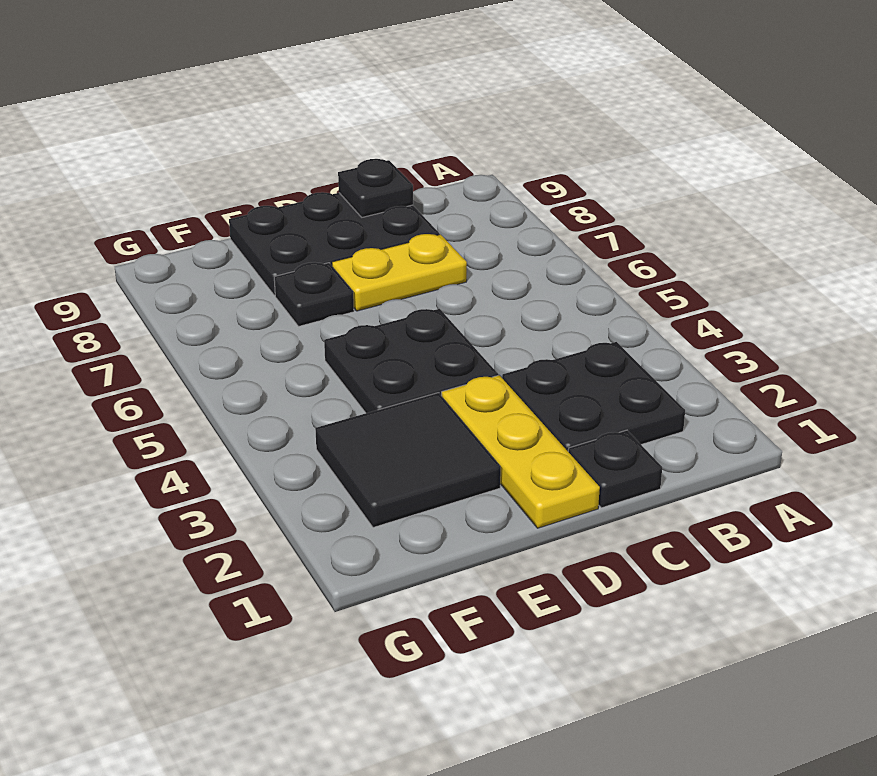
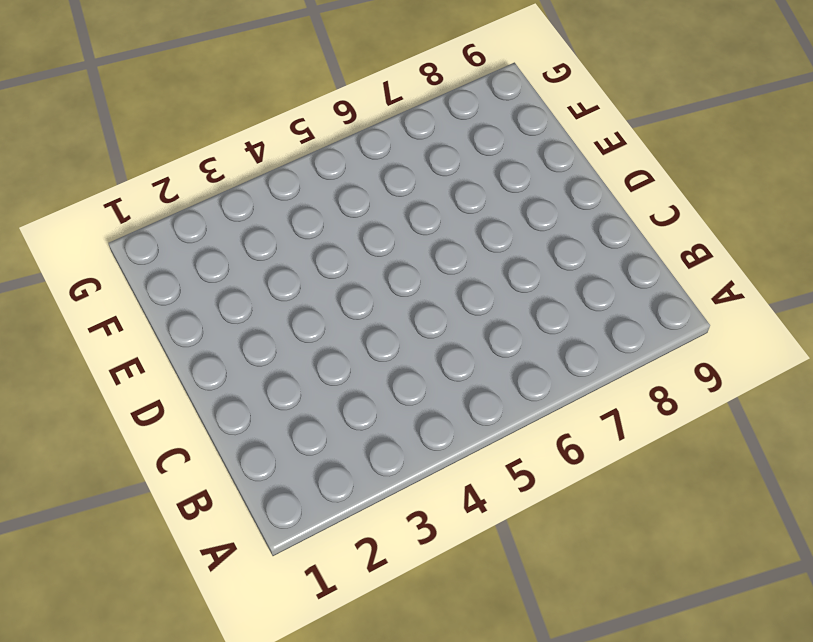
none -> black plate B2:C3 level 1
none -> black plate C1 level 1

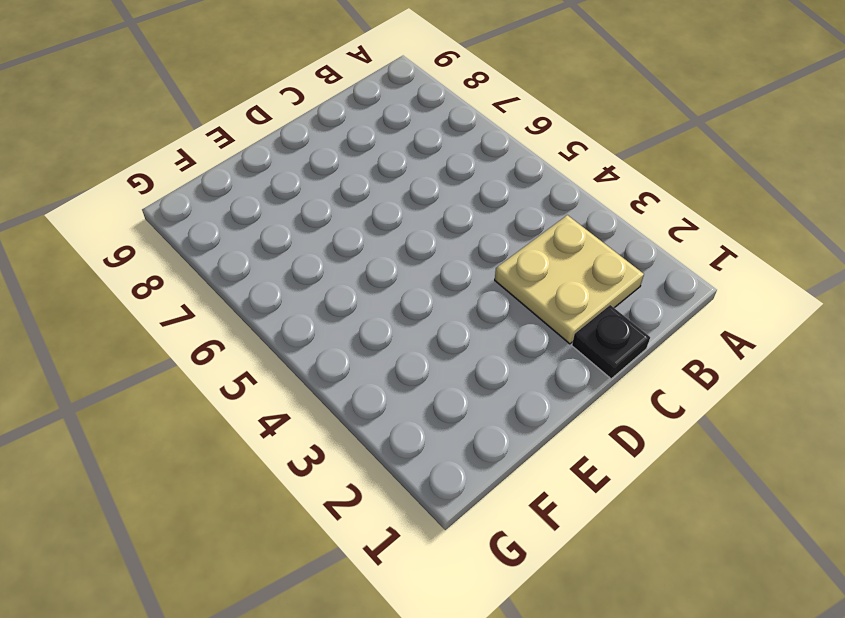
tan plate B2:C3 level 1 -> black plate B2:C3 level 1
none -> yellow plate C7:D7 level 1
none -> black plate C8:E9 level 1

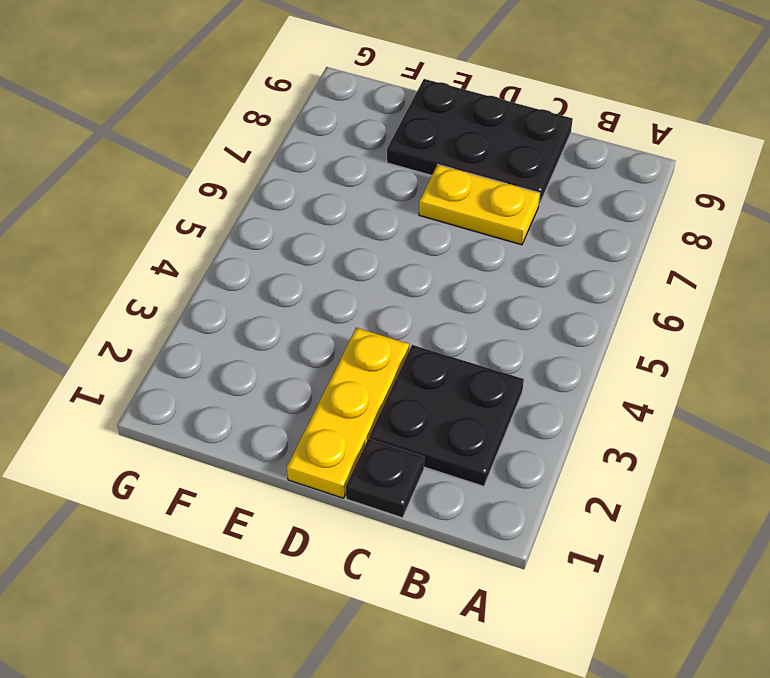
none -> black plate D4:E5 level 1
none -> black tile E2:F3 level 1

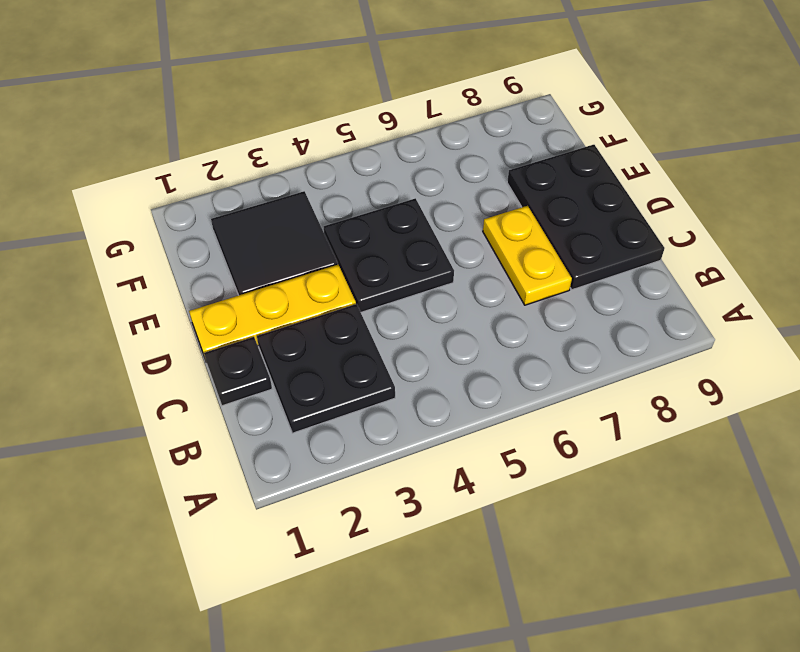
none -> black plate E7 level 1
none -> black plate C9 level 2

